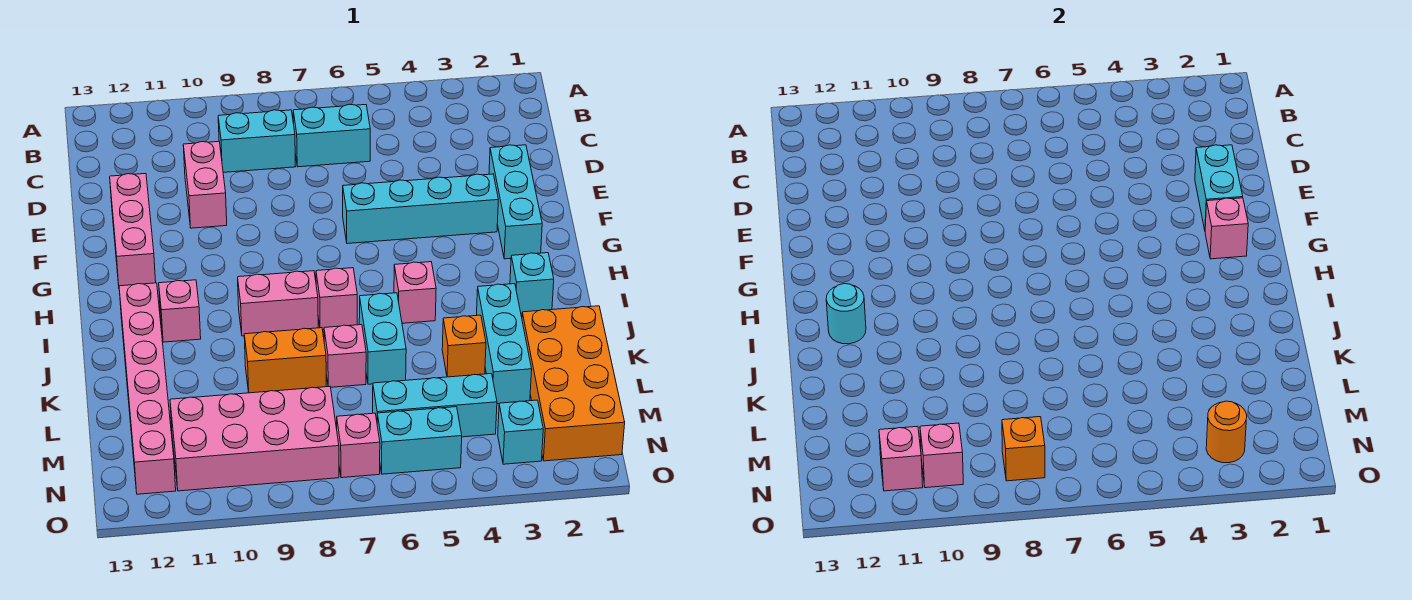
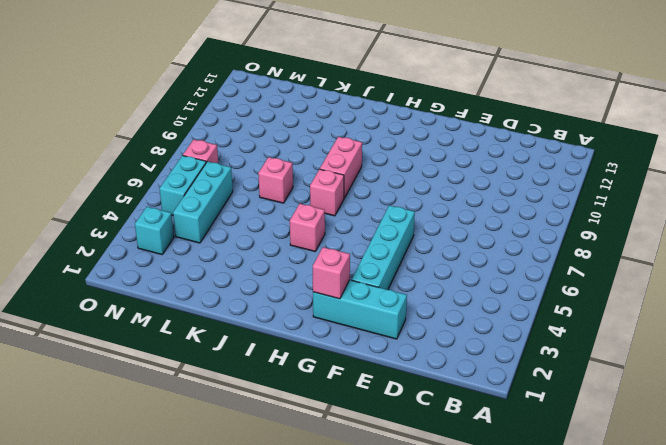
none -> cyan brick C6:C7 level 1
none -> cyan brick C8:C9 level 1
none -> pink brick D10:E10 level 1
none -> pink brick E12:G12 level 1

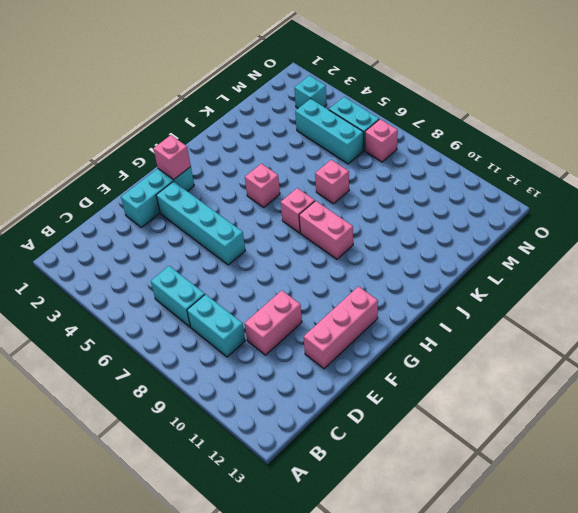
none -> cyan brick I2 level 1
none -> pink brick I11 level 1
none -> pink brick I12:N12 level 1
none -> cyan brick J3:L3 level 1

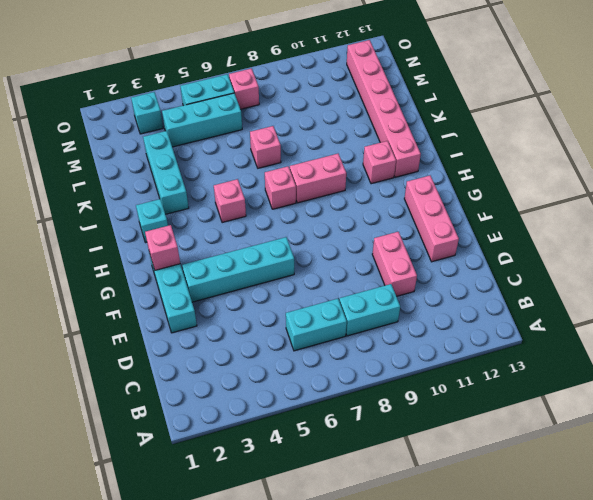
none -> cyan brick J6:K6 level 1
none -> orange brick K1:N2 level 1
none -> orange brick K4 level 1
none -> orange brick K8:K9 level 1

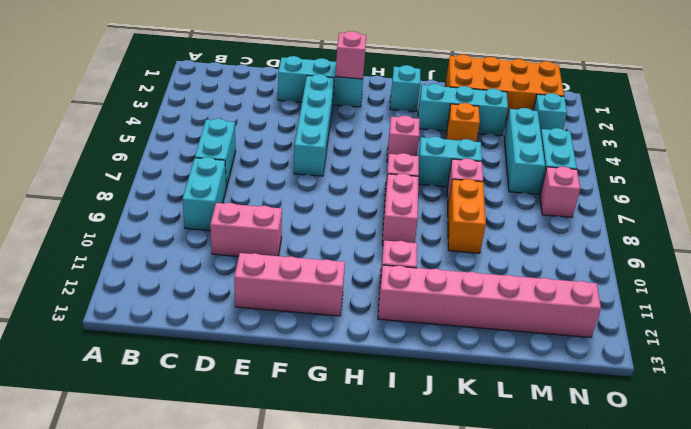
none -> pink brick M8:N11 level 1
none -> cyan brick E2:F2 level 2
none -> cyan round brick I12 level 2
none -> orange round brick N3 level 2

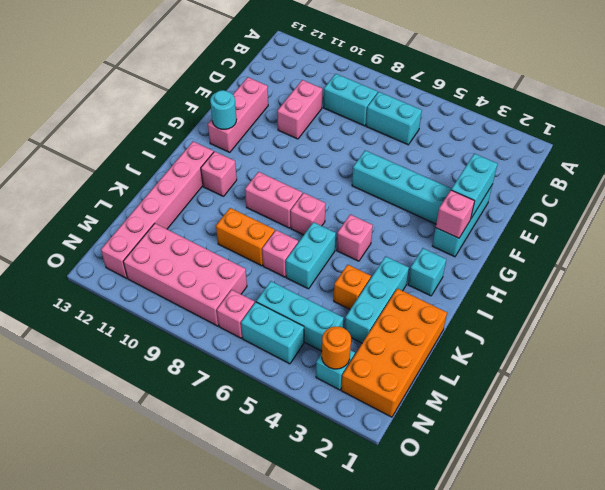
cyan round brick G12 level 2 -> cyan round brick I12 level 2
none -> orange brick N8 level 2
none -> pink brick N10 level 2
none -> pink brick N11 level 2

